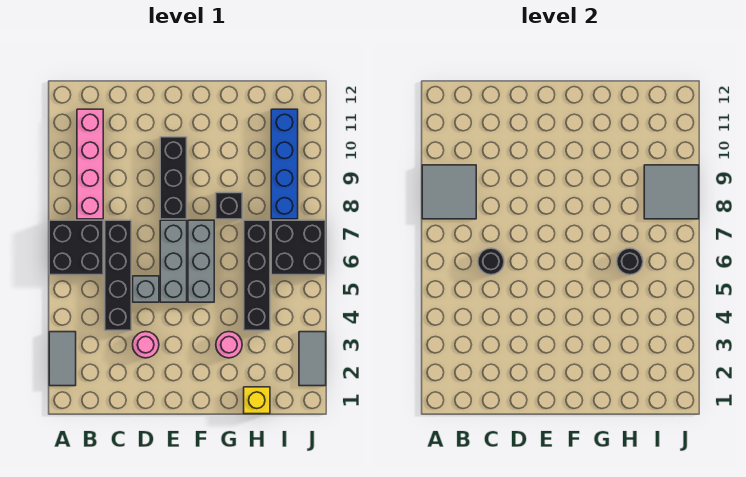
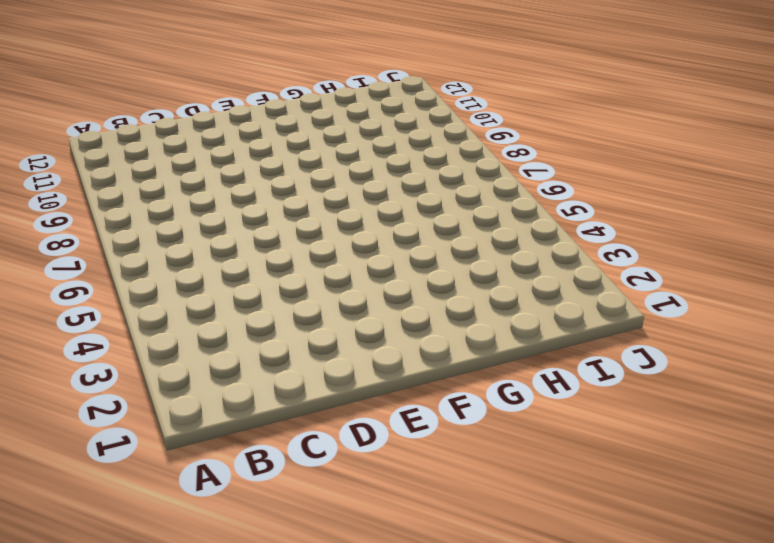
none -> grey tile A2:A3 level 1
none -> black brick A6:B7 level 1
none -> pink brick B8:B11 level 1

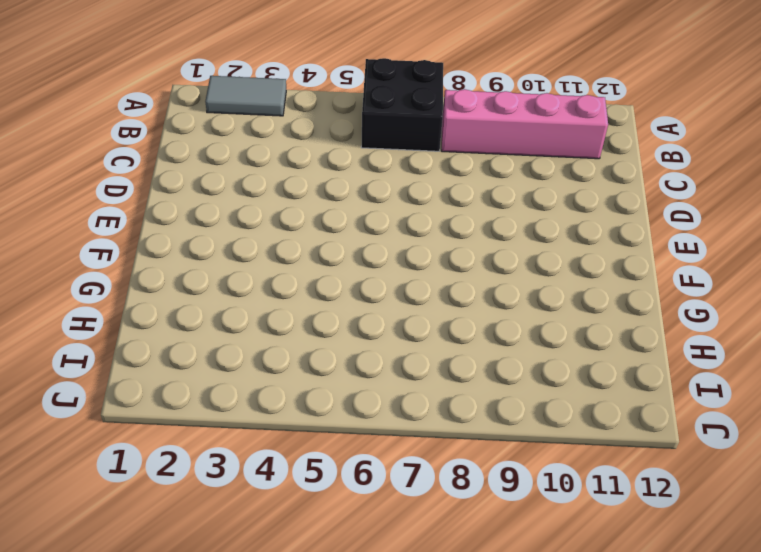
none -> black brick C4:C7 level 1
none -> pink round brick D3 level 1
none -> grey brick D5 level 1

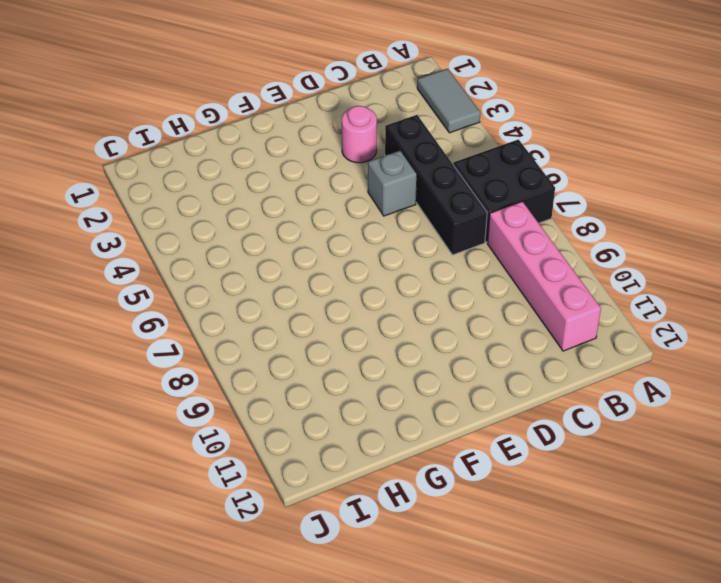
none -> grey brick E5:E7 level 1
none -> black brick E8:E10 level 1
none -> grey brick F5:F7 level 1

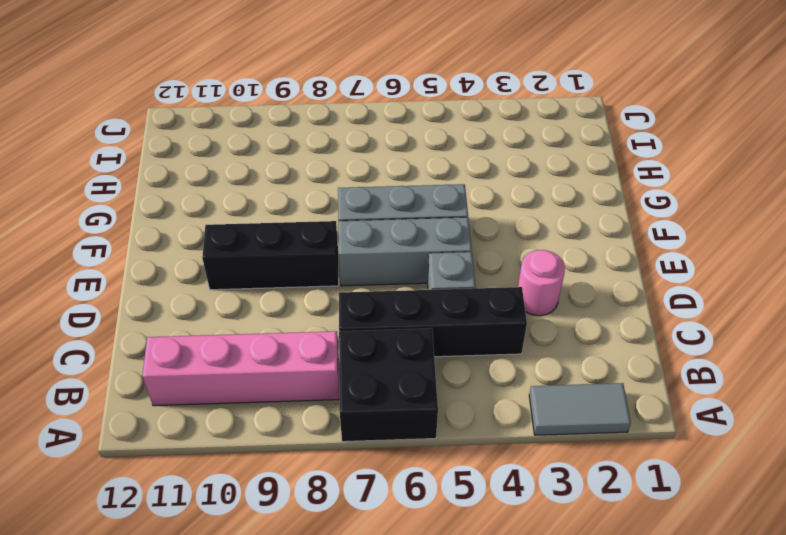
none -> pink round brick G3 level 1
none -> black brick G8 level 1
none -> yellow brick H1 level 1

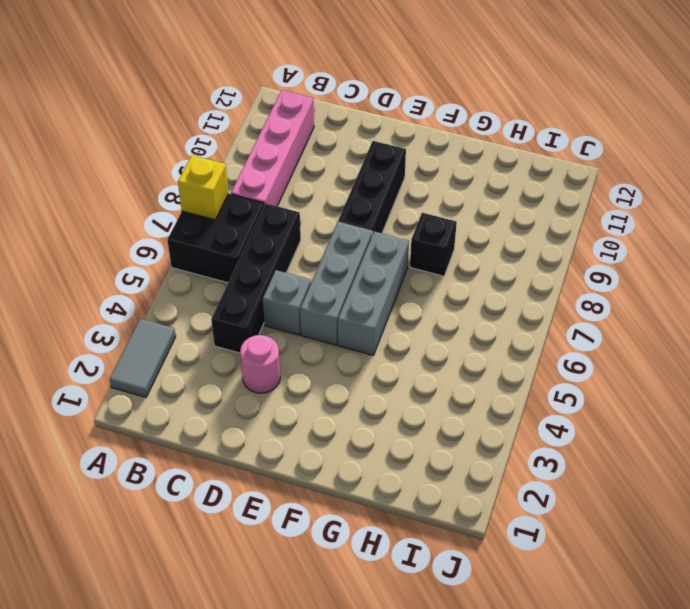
yellow brick A7 level 2 -> yellow brick H1 level 1
none -> pink round brick G3 level 1
none -> black brick H4:H7 level 1
none -> black brick I6:J7 level 1

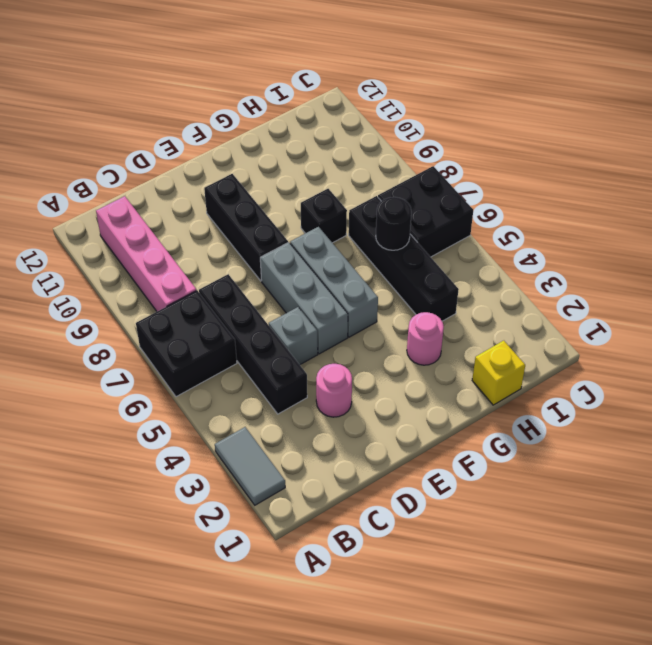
none -> blue brick I8:I11 level 1
none -> grey tile J2:J3 level 1
none -> grey tile A8:B9 level 2

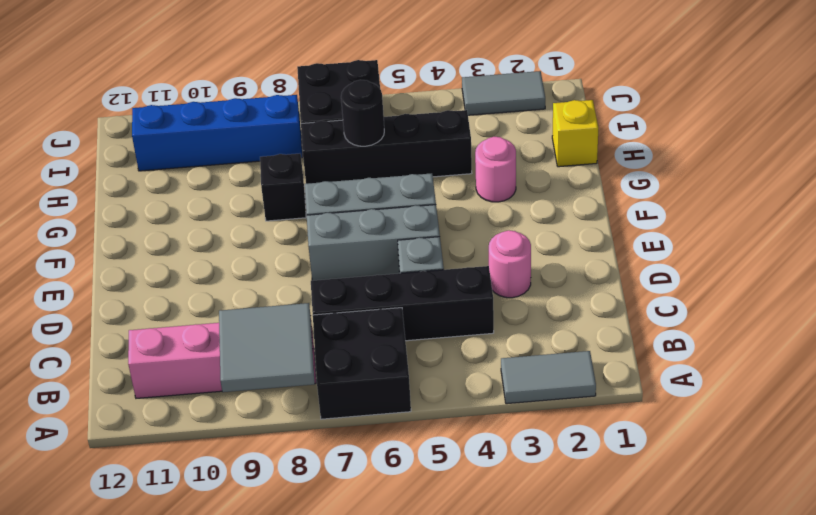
none -> black brick E8:E10 level 1
none -> black round brick C6 level 2
none -> grey tile I8:J9 level 2

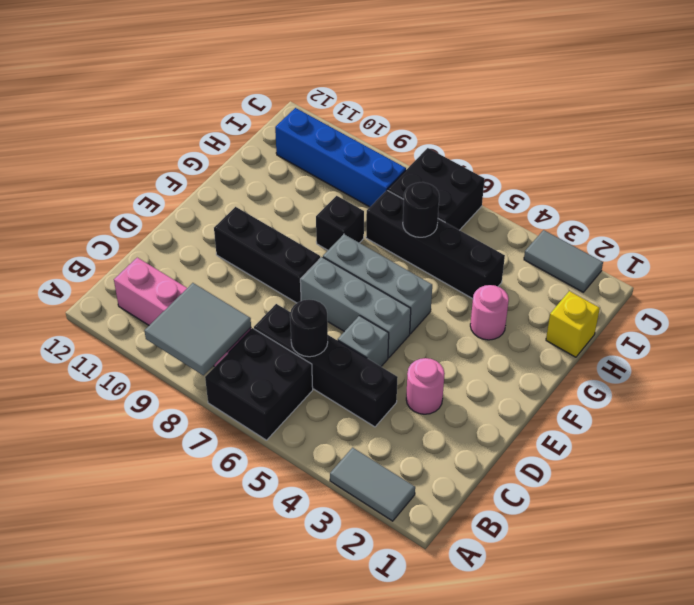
none -> grey tile I8:J9 level 2

